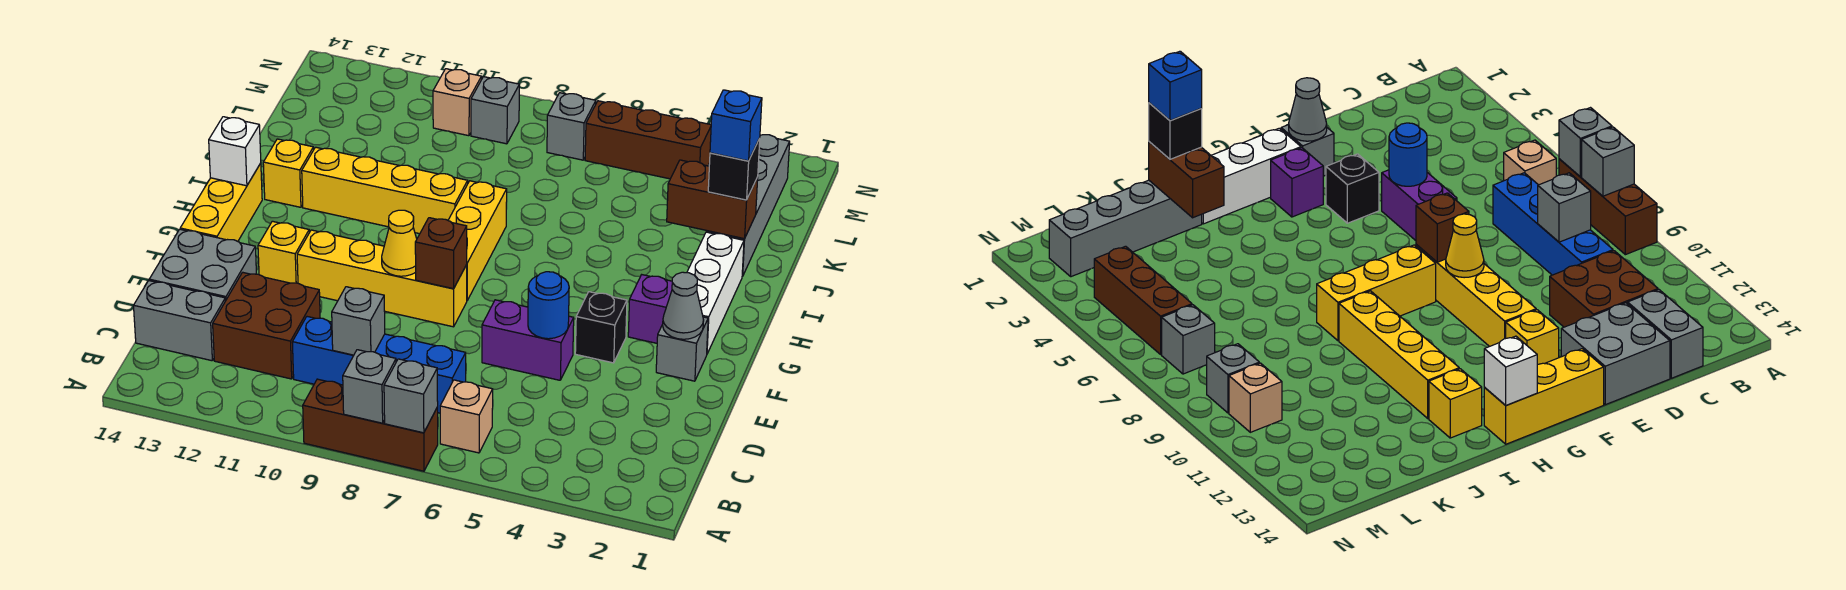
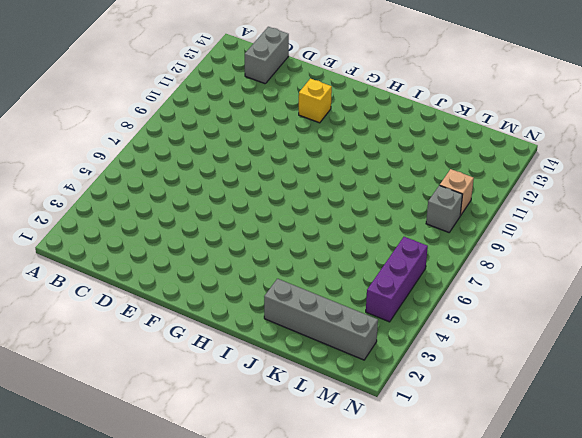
purple brick M4:M6 level 1 -> brown brick M4:M6 level 1
none -> brown brick A7:A9 level 1
none -> tan brick B6 level 1
none -> blue brick C7:C10 level 1
none -> brown brick C11:D12 level 1

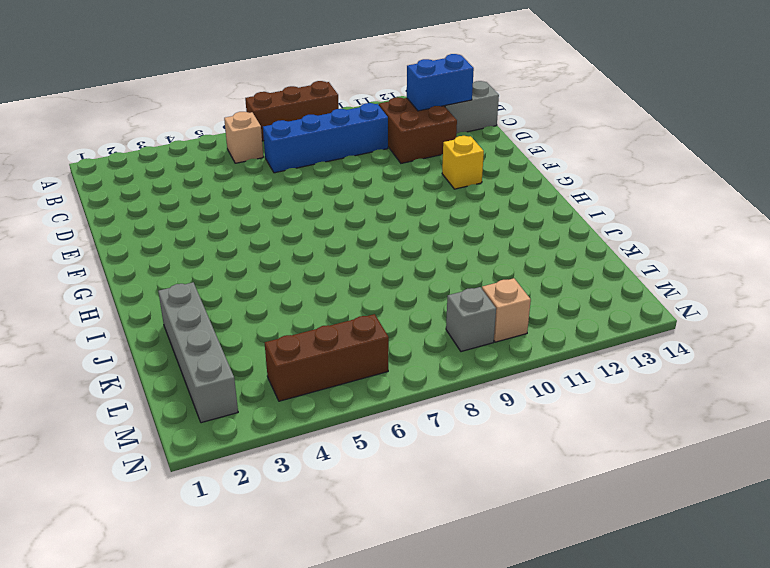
blue brick C12:C13 level 2 -> none
none -> grey brick D13:E14 level 1
none -> purple brick E5:E6 level 1
none -> grey brick F2 level 1
none -> black brick F4 level 1

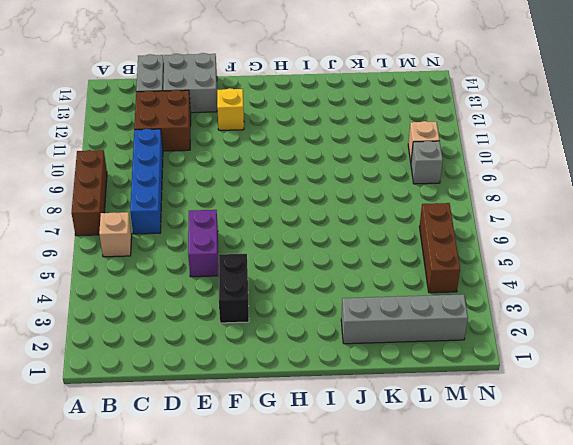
black brick F3:F4 level 1 -> black brick F4 level 1
none -> grey brick F2 level 1
none -> yellow brick F8:F11 level 1
none -> yellow brick F14:H14 level 1
none -> white brick G2:I2 level 1

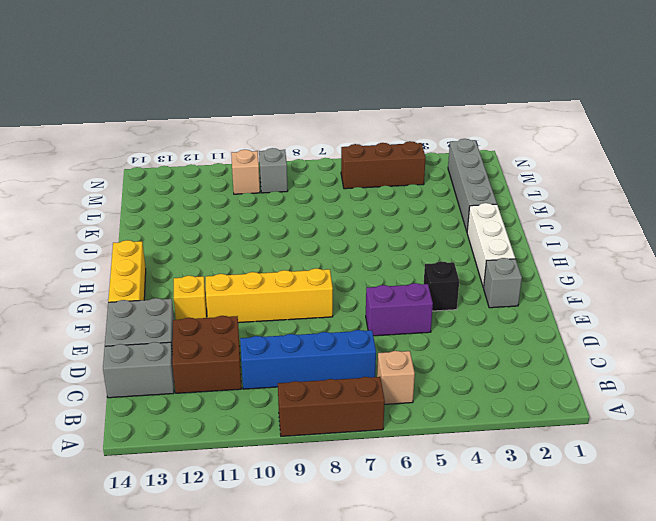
none -> purple brick G3 level 1
none -> yellow brick G8:I8 level 1
none -> yellow brick I9:I12 level 1
none -> yellow brick I13 level 1

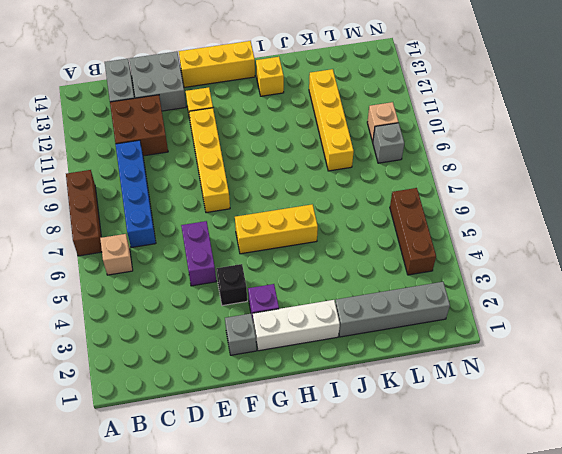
yellow brick G6:I6 level 1 -> yellow brick G8:I8 level 1
yellow brick K9:K12 level 1 -> yellow brick I9:I12 level 1
none -> grey brick M7 level 1
none -> grey brick A7 level 2
none -> grey brick A8 level 2
none -> grey brick C9 level 2

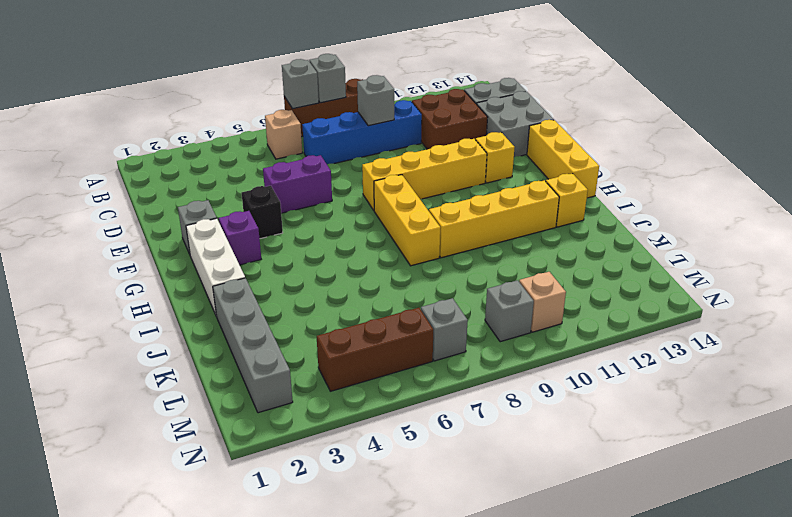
none -> blue round brick E5 level 2
none -> grey cone F2 level 2
none -> brown brick F8 level 2
none -> yellow cone F9 level 2

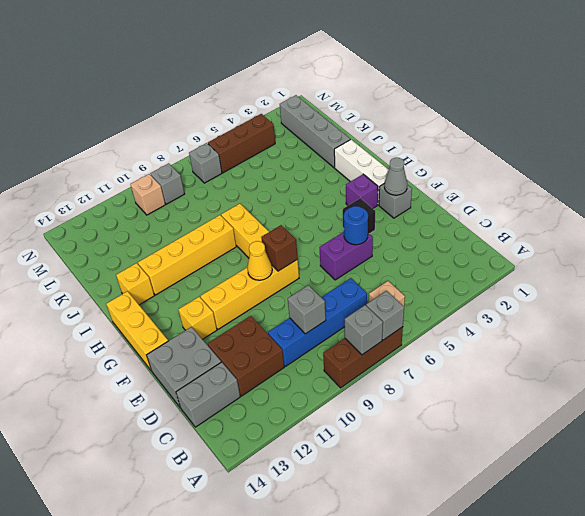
none -> white brick H14 level 2
none -> brown brick J2:J3 level 2
none -> black brick J2 level 3
none -> blue brick J2 level 4

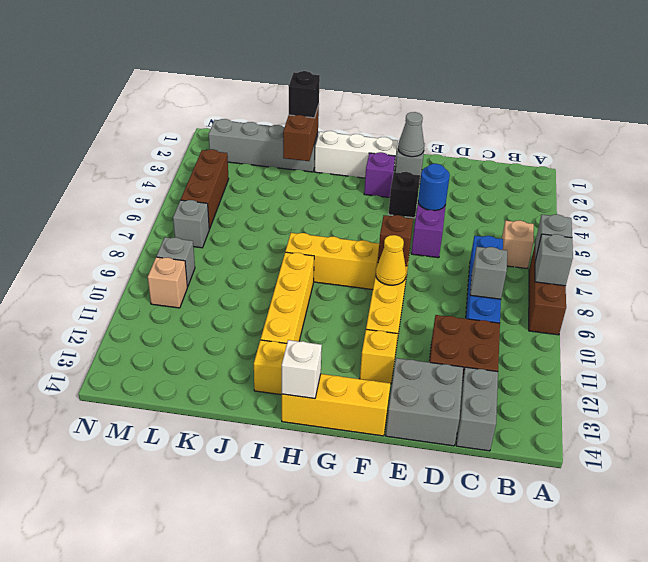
none -> blue brick J2 level 4

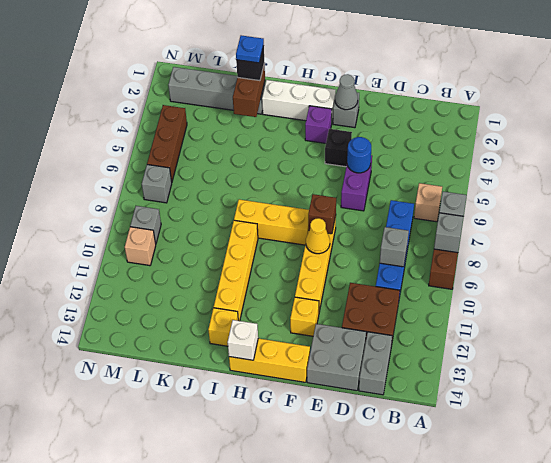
blue plate J2 level 4 -> blue brick J2 level 4

